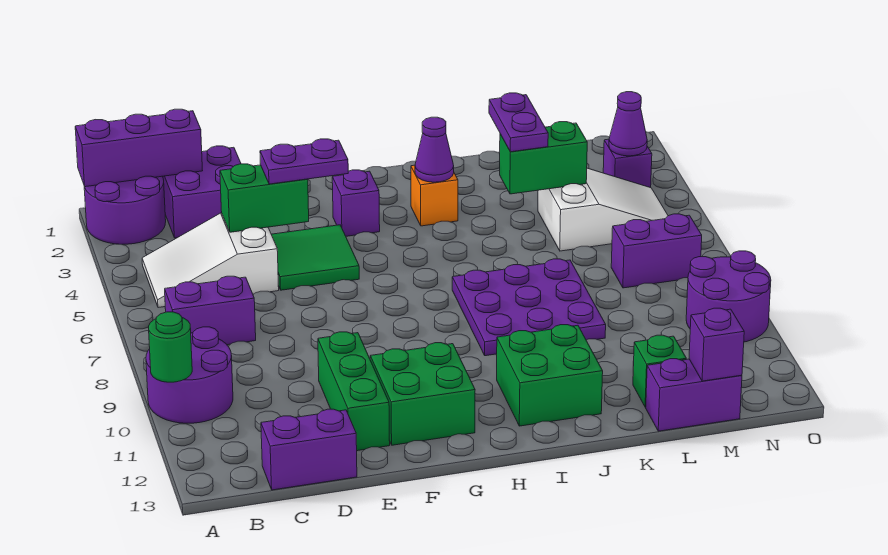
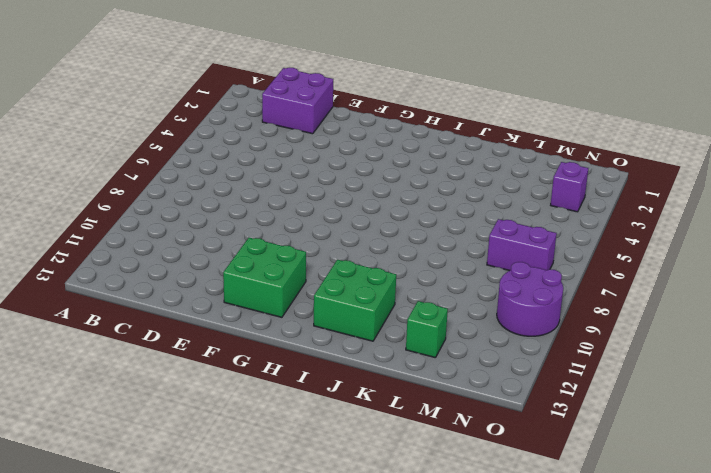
none -> purple round brick A1:B2 level 1
none -> purple round brick A9:B10 level 1
none -> white slope B4:D5 level 1 top D

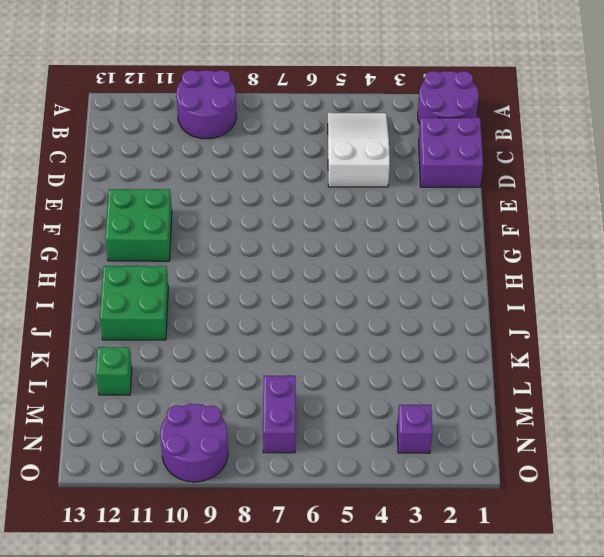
none -> purple brick B7:C7 level 1
none -> purple brick C13:D13 level 1
none -> green tile E4:F5 level 1

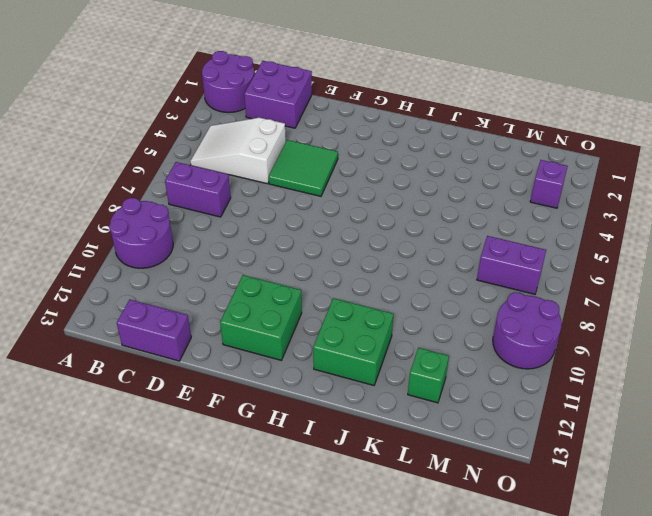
none -> green brick E10:E12 level 1
none -> purple brick G3 level 1
none -> orange brick I3 level 1

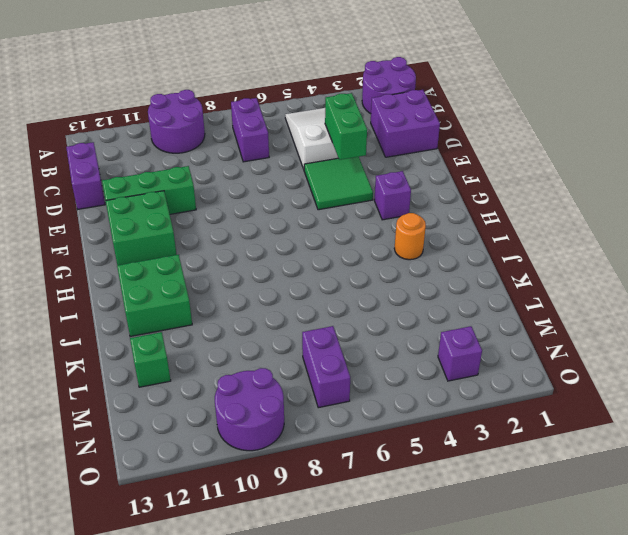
orange round brick I3 level 1 -> orange brick I3 level 1
none -> purple plate I7:K9 level 1
none -> white slope L4:N5 level 1 top L
none -> purple brick L13:M13 level 1

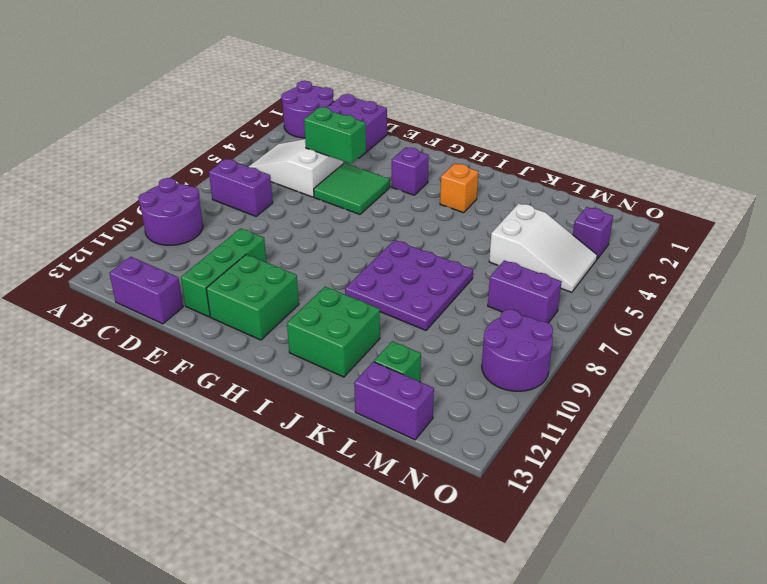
none -> purple brick A1:C1 level 2
none -> green round brick A10 level 2
none -> purple cone I3 level 2

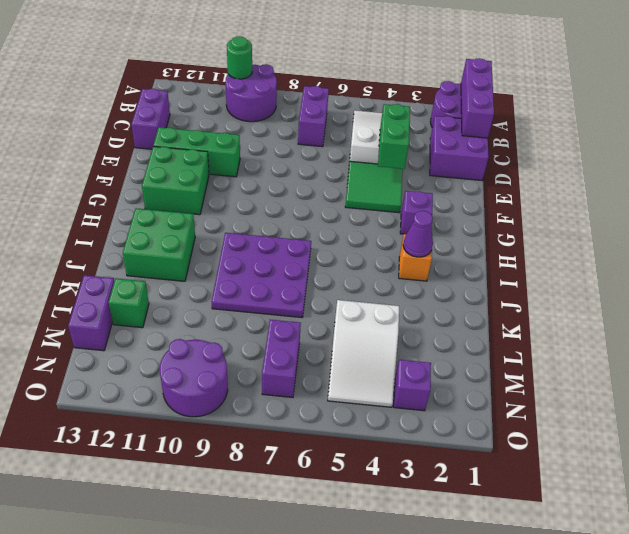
none -> green brick K4:L4 level 2
none -> purple brick M13 level 2
none -> purple cone N3 level 2

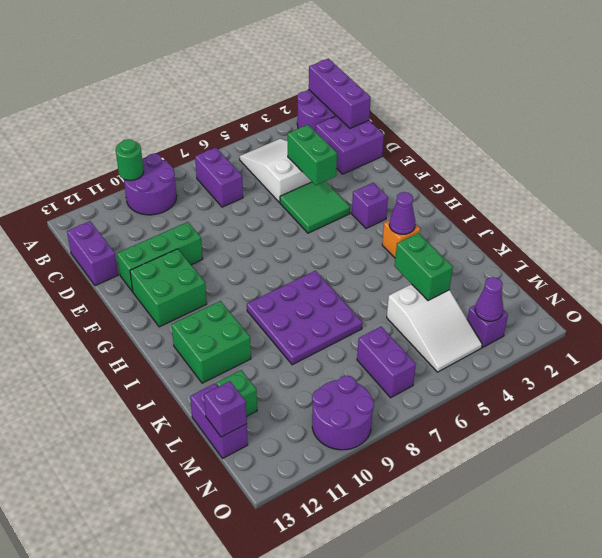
none -> purple plate E4:F4 level 3
none -> purple plate K3:K4 level 3

